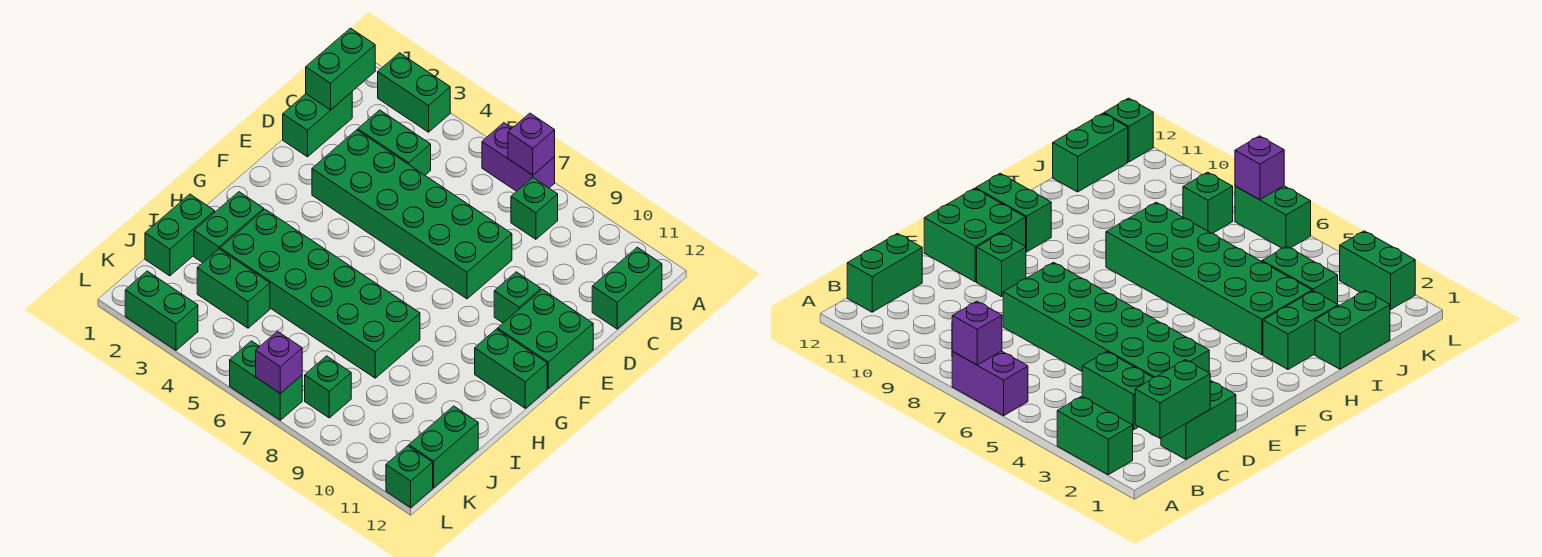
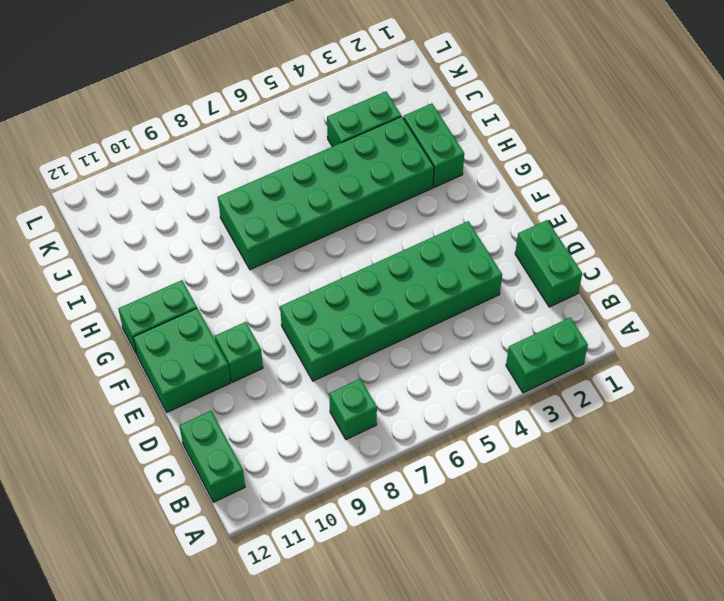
none -> purple brick A6:A7 level 1
none -> green brick C3:C4 level 1
none -> green brick I1:J1 level 1

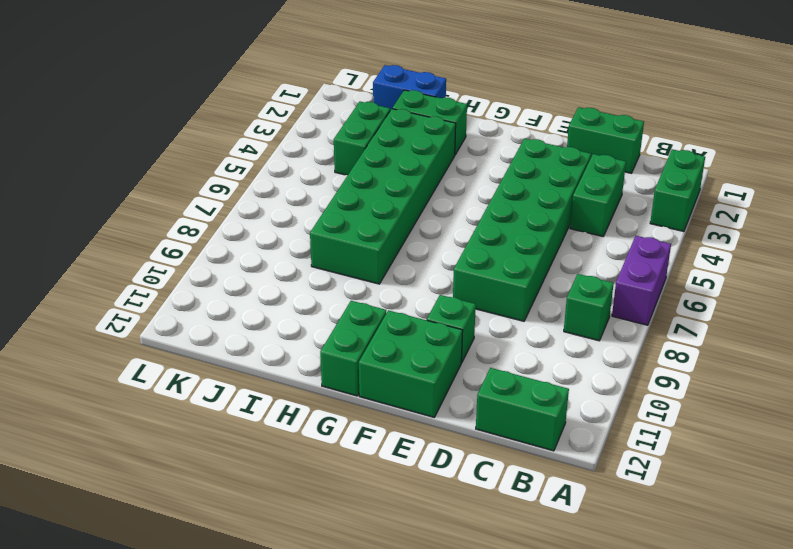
blue brick I1:J1 level 1 -> green brick I1:J1 level 1
none -> green brick J12:K12 level 1
none -> green brick K8 level 1
none -> green brick L2:L3 level 1

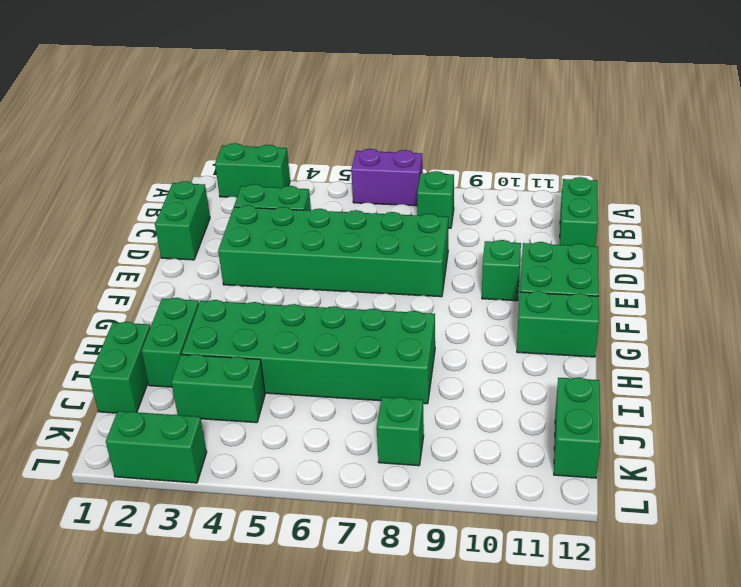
none -> green brick L6:L7 level 1
none -> green brick L12 level 1
none -> purple brick A7 level 2

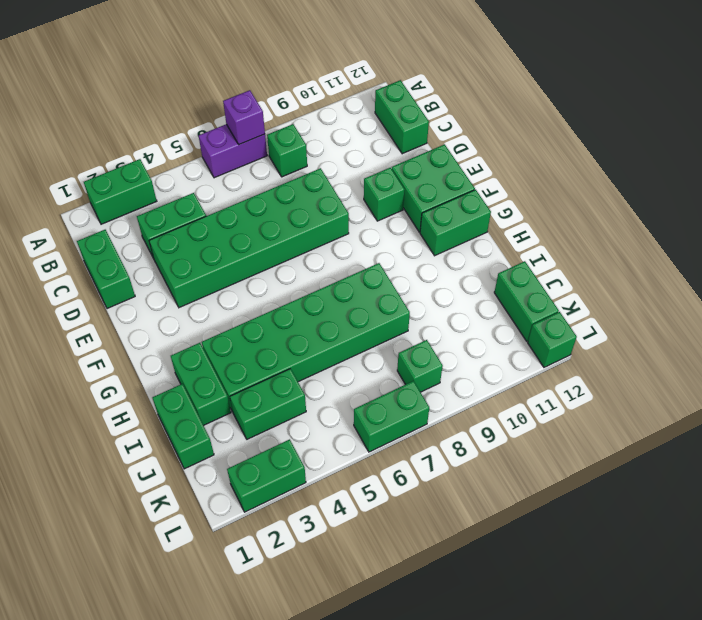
none -> green brick B1:C1 level 2
none -> purple brick L7 level 2

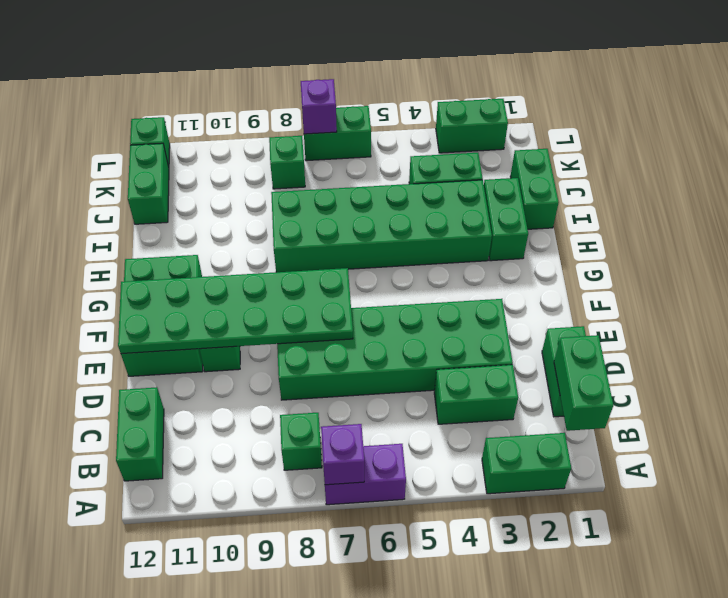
green plate E7:F12 level 2 -> none

